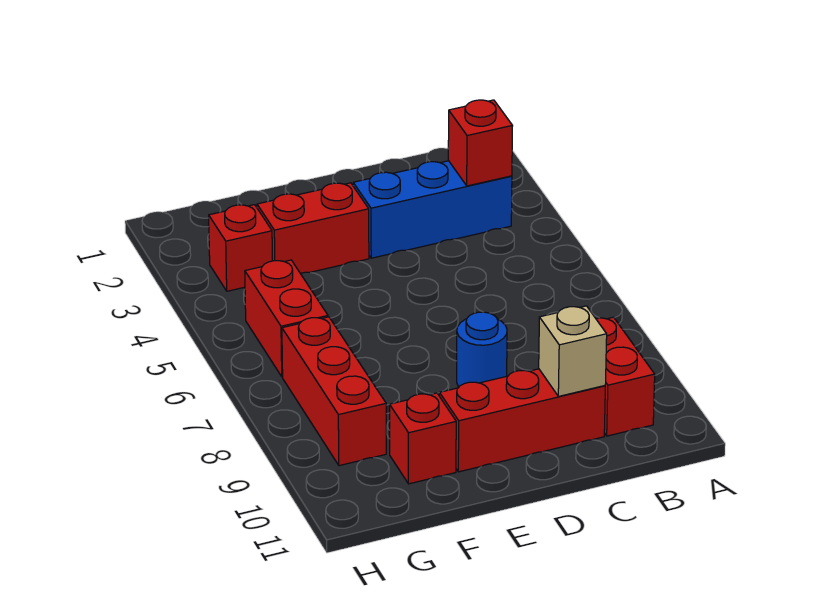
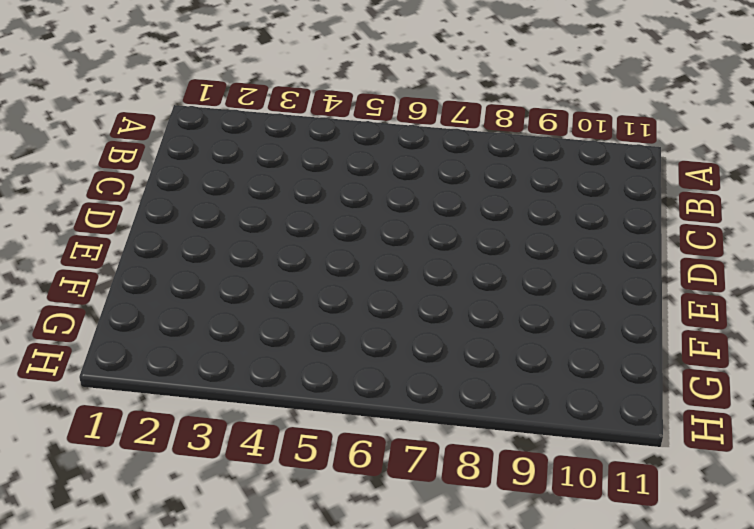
none -> blue brick B3:D3 level 1
none -> red brick B9:B10 level 1

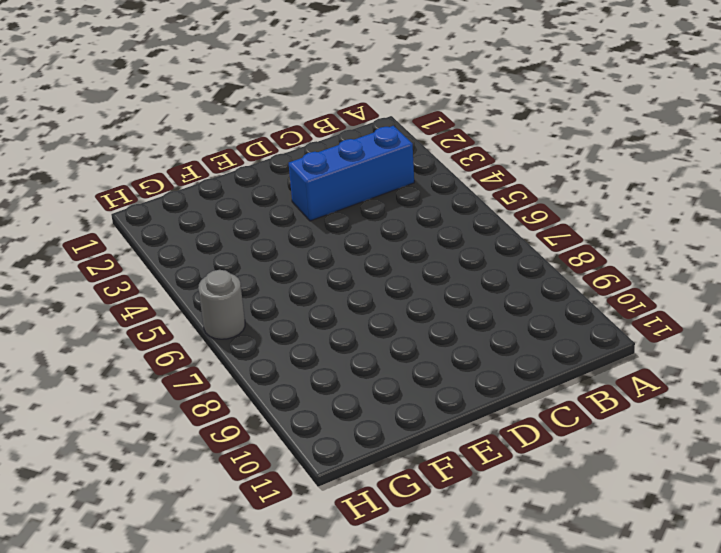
grey round brick H6 level 1 -> none
none -> red brick B9:B10 level 1
none -> red brick C10:E10 level 1

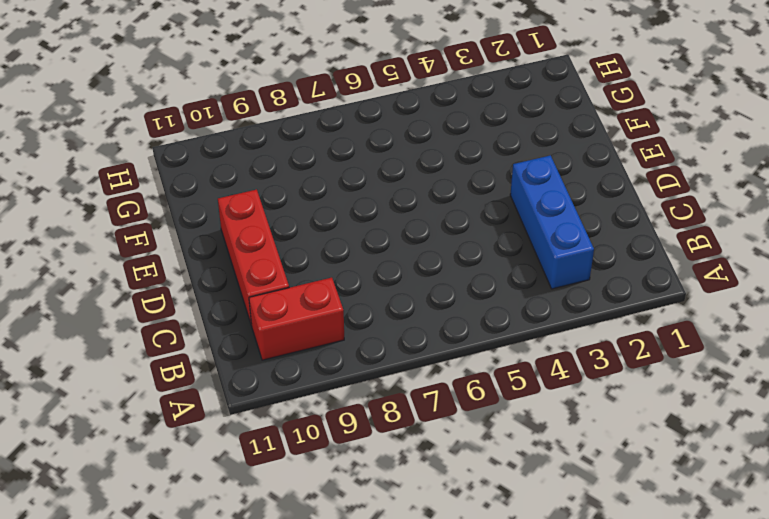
none -> blue round brick D8 level 1
none -> red brick E3:F3 level 1

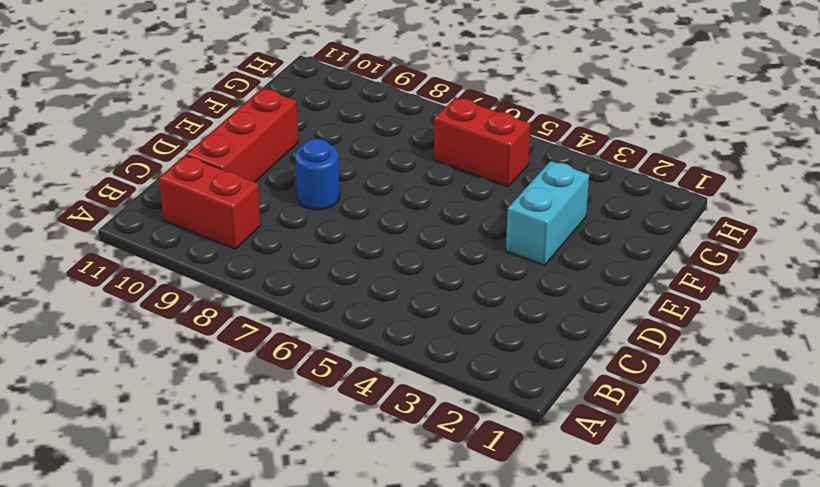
cyan brick E3:F3 level 1 -> red brick E3:F3 level 1
none -> blue brick B3:D3 level 1
none -> red brick F10 level 1

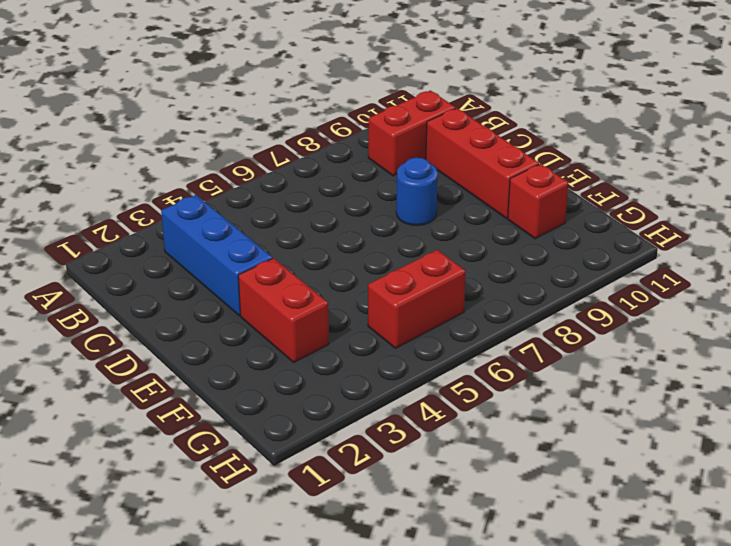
none -> red brick G3 level 1
none -> red brick G7:G9 level 1

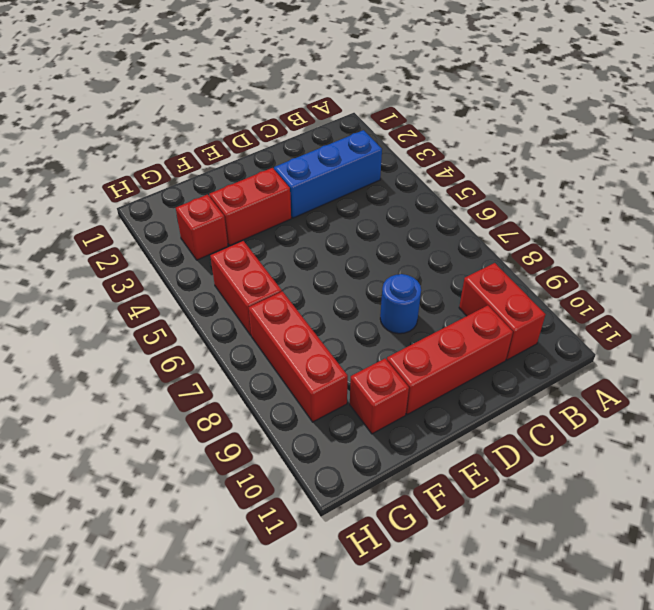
none -> red brick B3 level 2
none -> tan brick C10 level 2

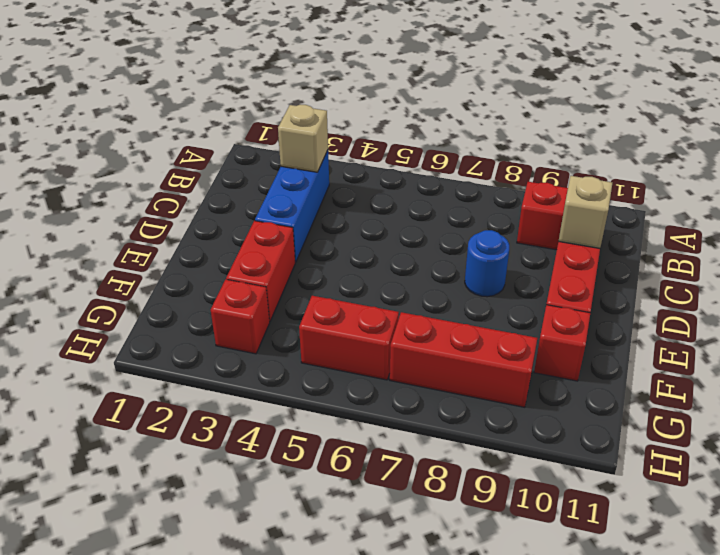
tan brick B3 level 2 -> red brick B3 level 2

